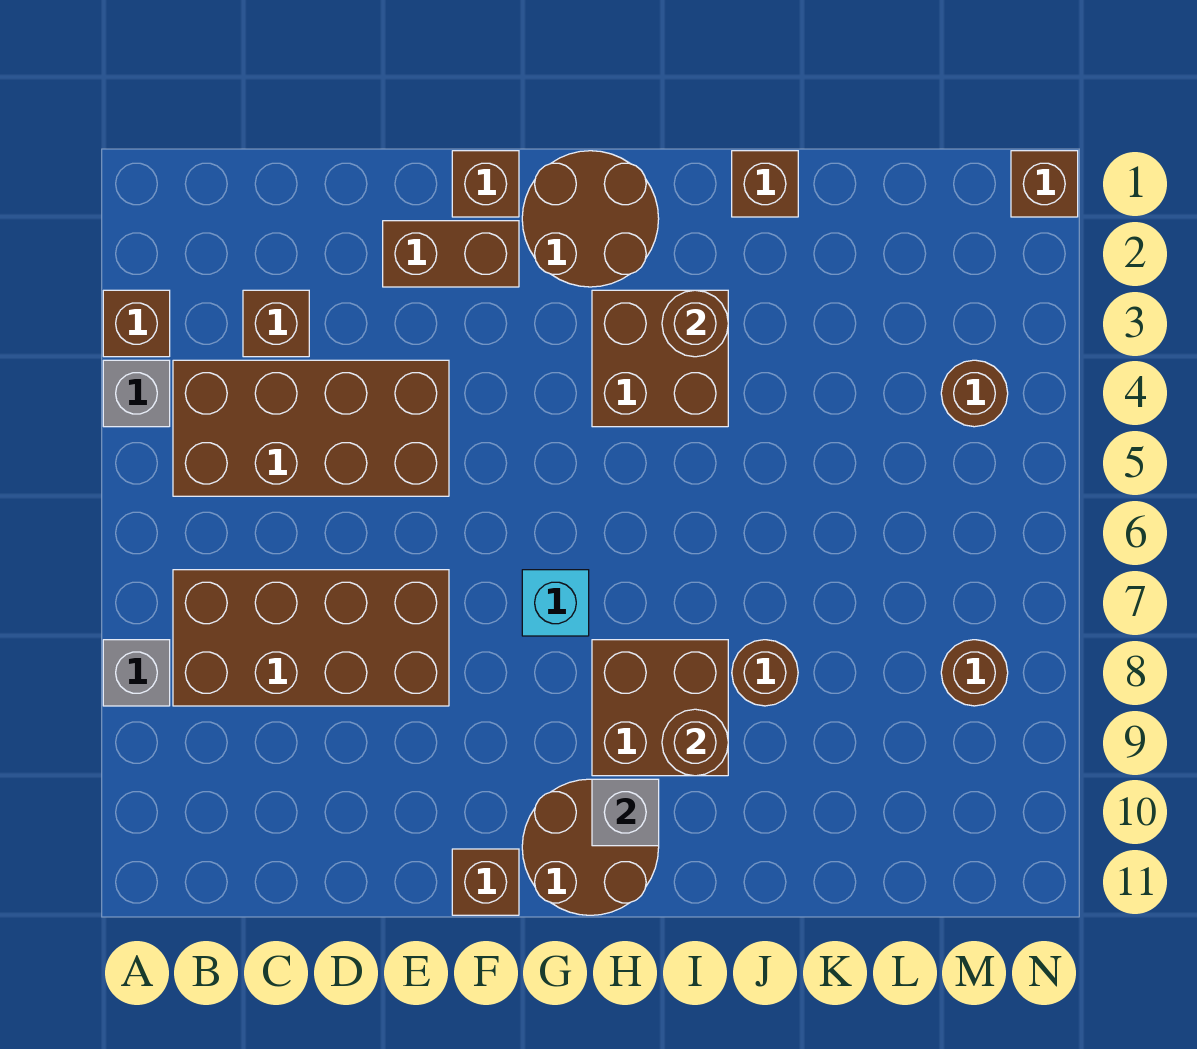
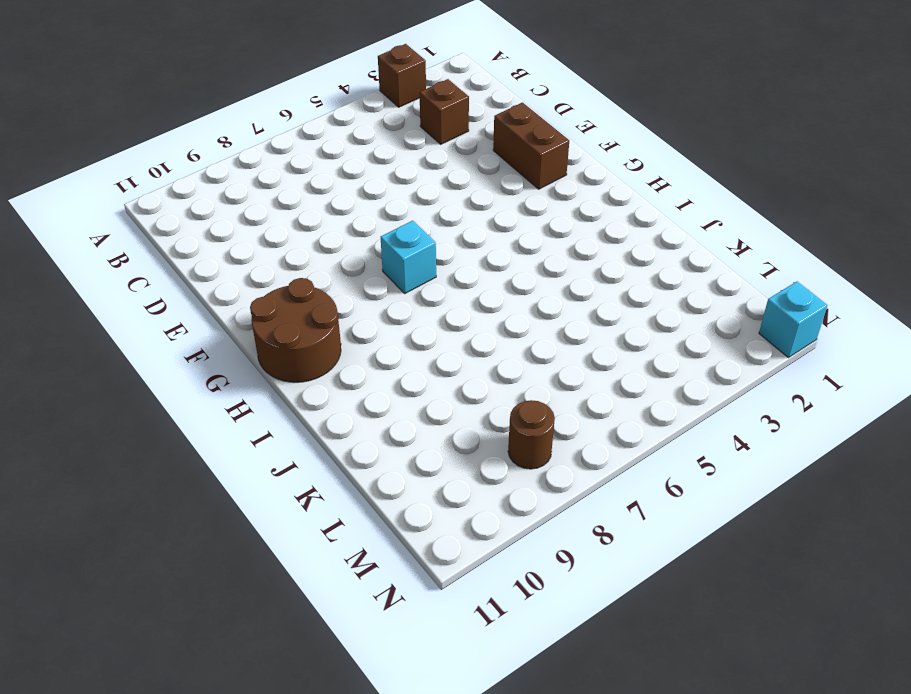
cyan brick N1 level 1 -> brown brick N1 level 1
none -> grey brick A4 level 1
none -> grey brick A8 level 1
none -> brown brick B4:E5 level 1

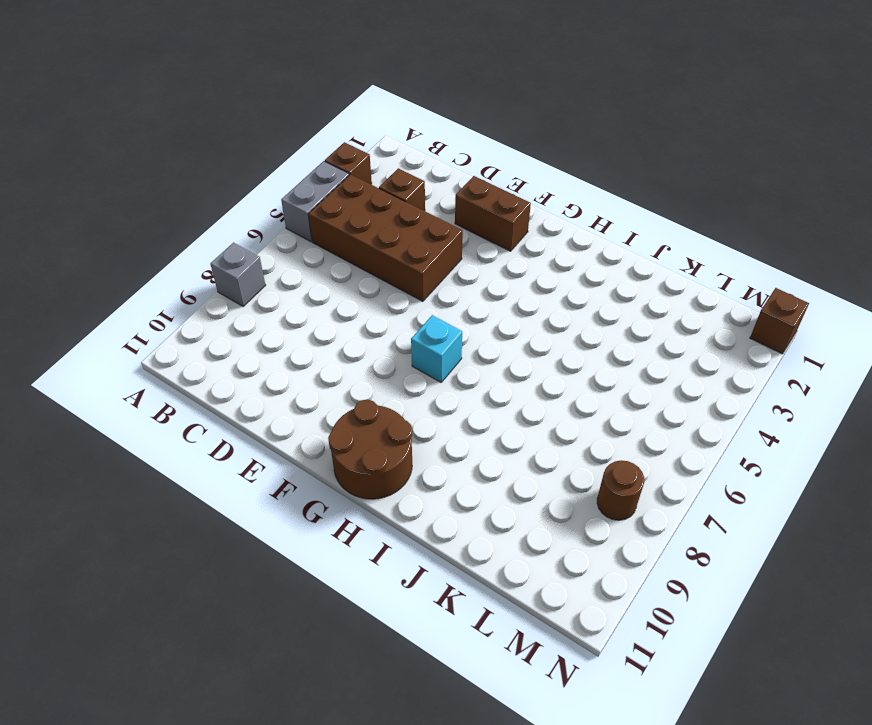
grey brick A4:A5 level 1 -> grey brick A4 level 1
none -> brown brick B7:E8 level 1
none -> brown brick F1 level 1
none -> brown brick F11 level 1

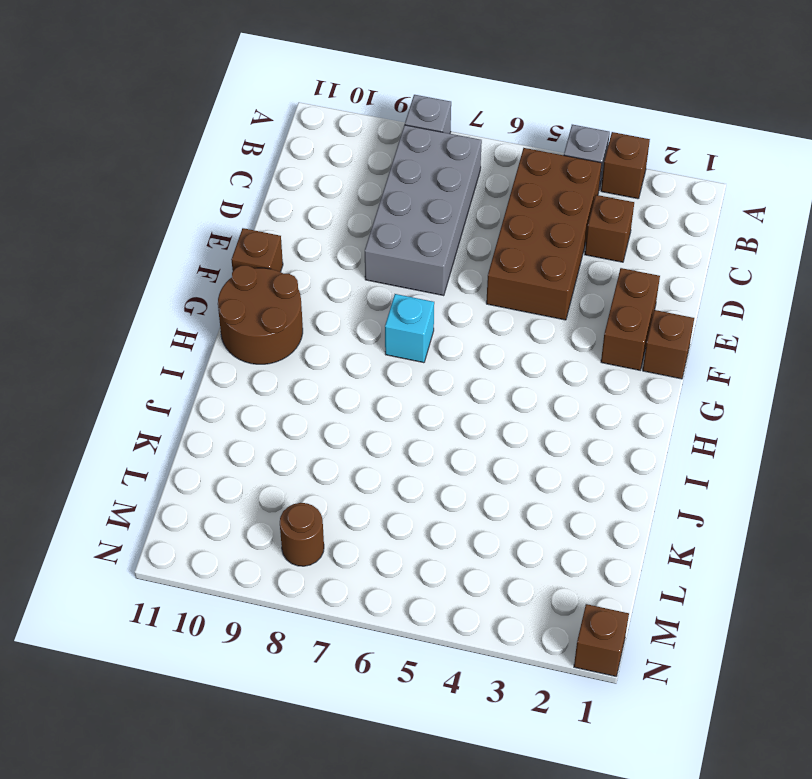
grey brick B7:E8 level 1 -> brown brick B7:E8 level 1
none -> brown round brick G1:H2 level 1
none -> brown brick H3:I4 level 1
none -> brown brick H8:I9 level 1

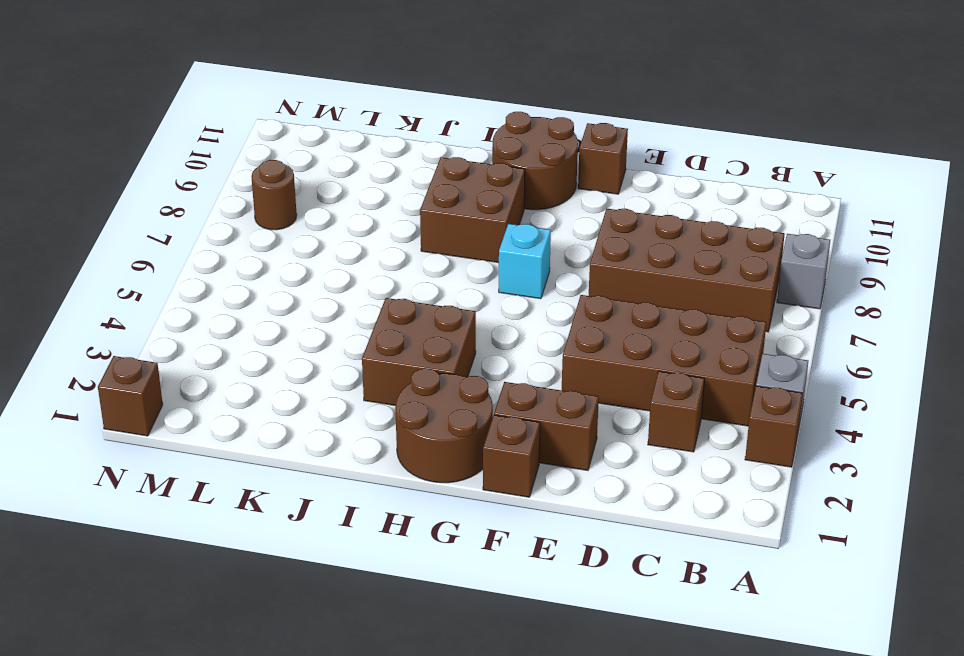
none -> brown brick J1 level 1
none -> brown round brick J8 level 1
none -> brown round brick M4 level 1

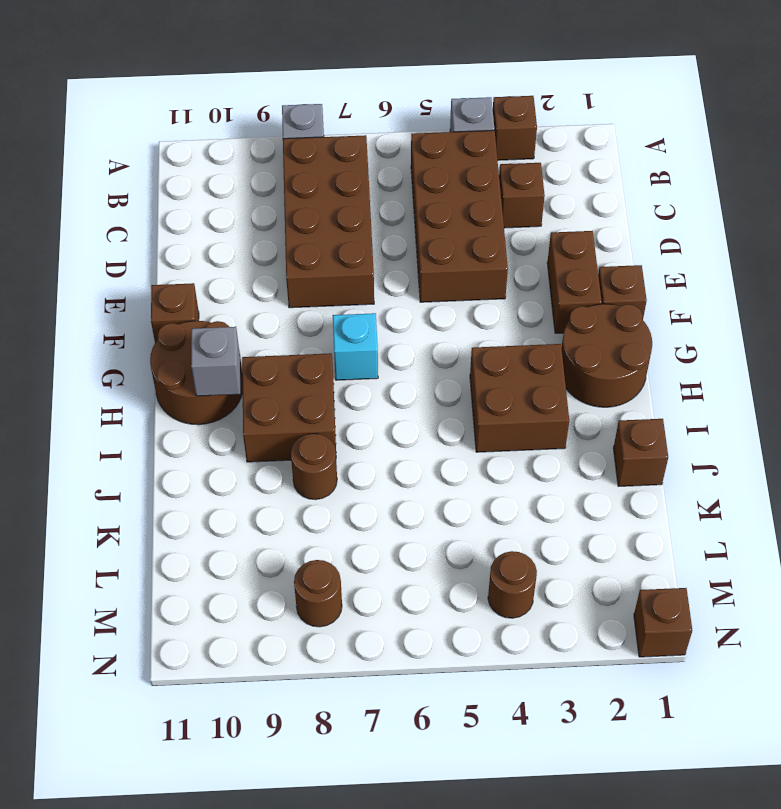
none -> brown round brick I3 level 2
none -> brown round brick I9 level 2

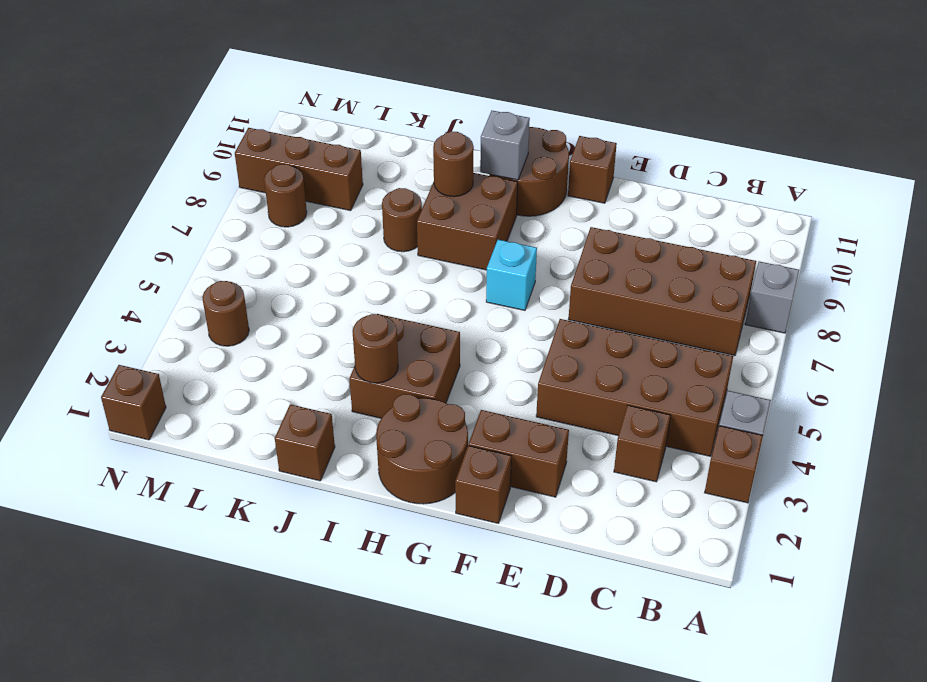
brown brick L9:N9 level 1 -> none

